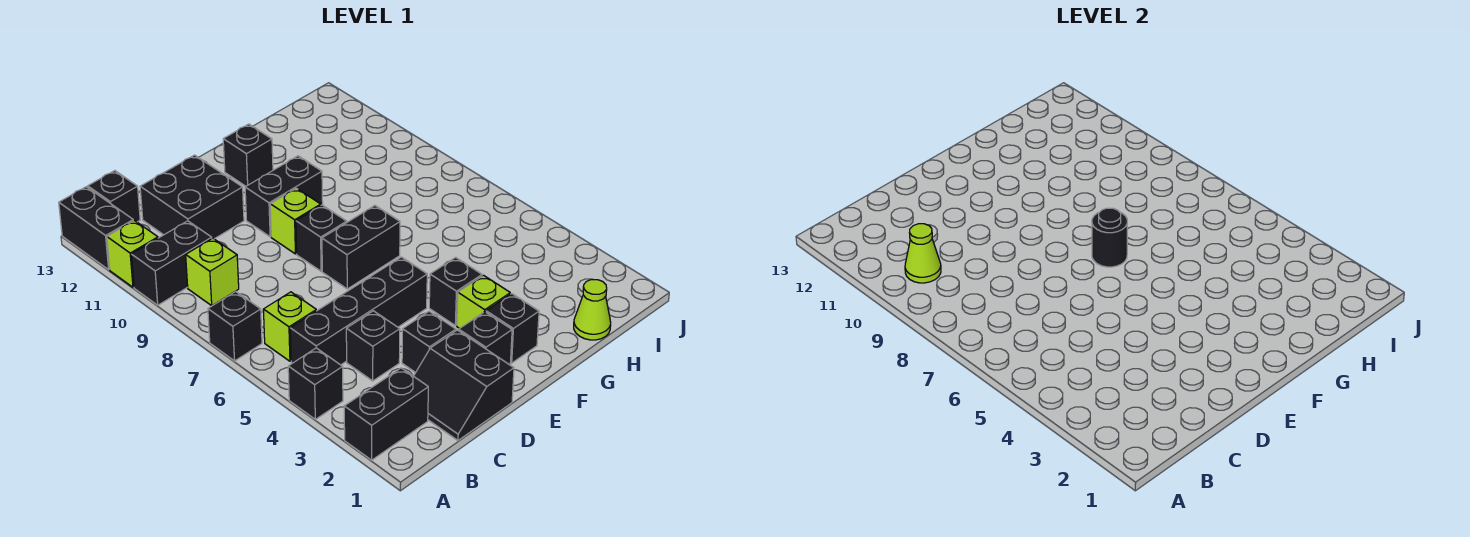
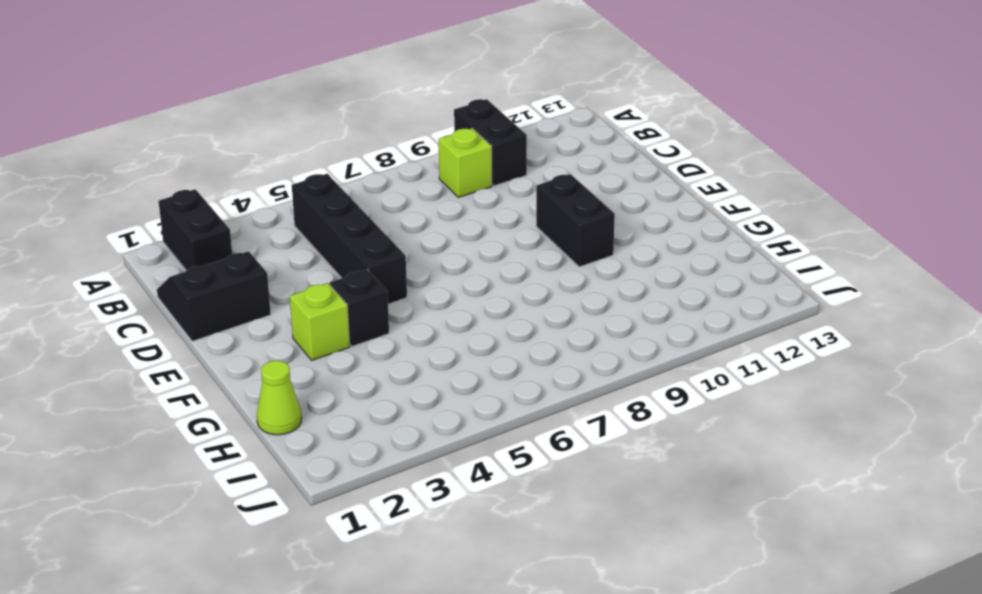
none -> black brick A4 level 1
none -> black brick A7 level 1
none -> lime brick A11 level 1

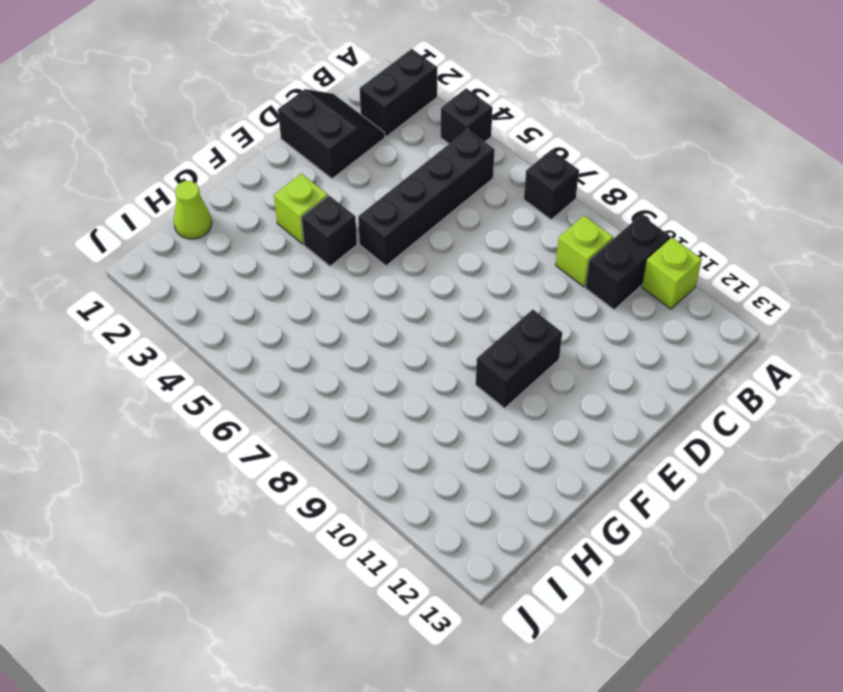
none -> black brick A12:A13 level 1
none -> lime brick B6 level 1
none -> black brick B13 level 1

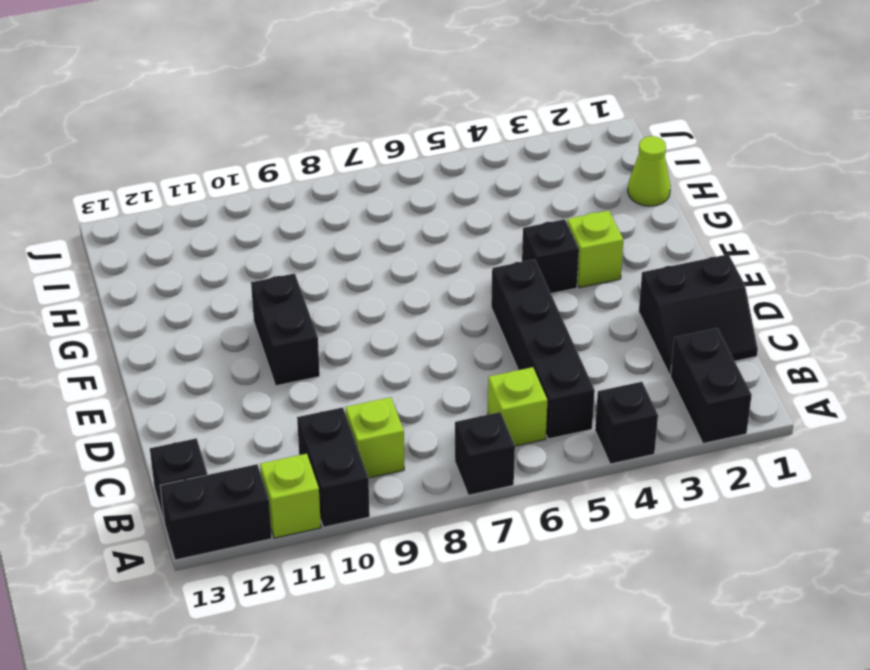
none -> black brick C4 level 1
none -> black brick C11:D12 level 1
none -> black brick D3 level 1

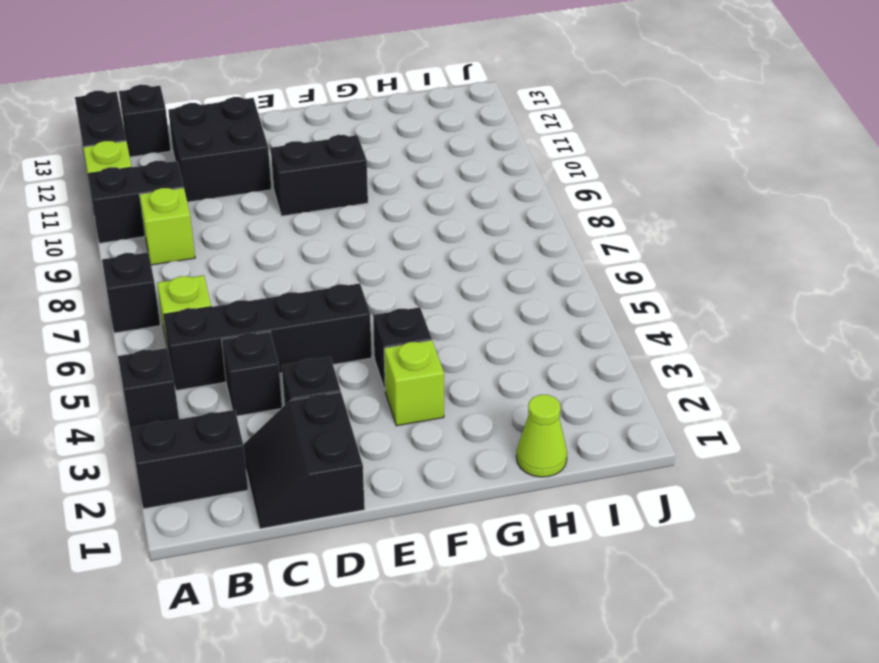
none -> black brick E2 level 1
none -> black brick E7:F7 level 1
none -> black brick E8 level 1

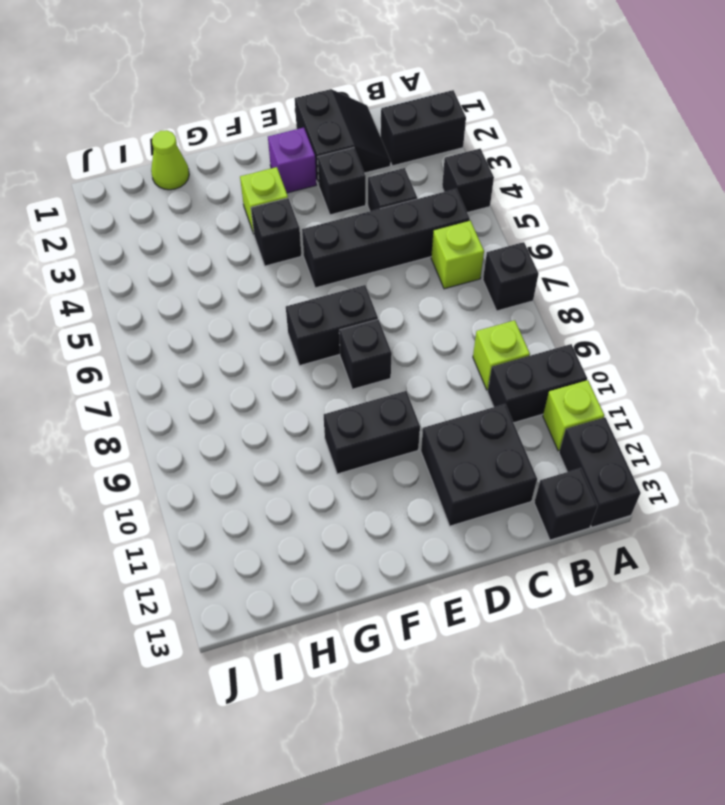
purple brick E2 level 1 -> black brick E2 level 1
none -> lime brick E9 level 1
none -> black brick F2 level 1
none -> black brick F12 level 1

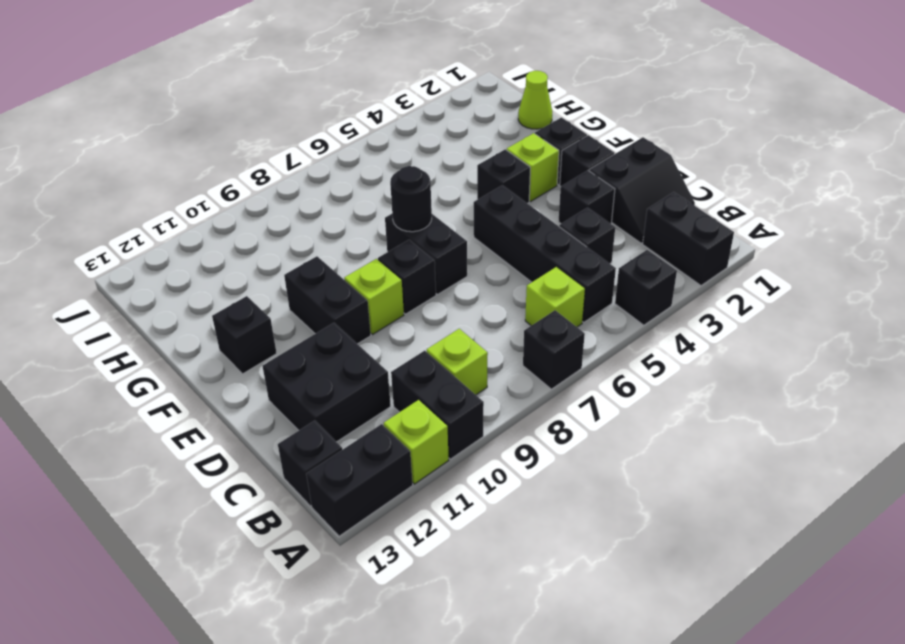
none -> lime cone B10 level 2

